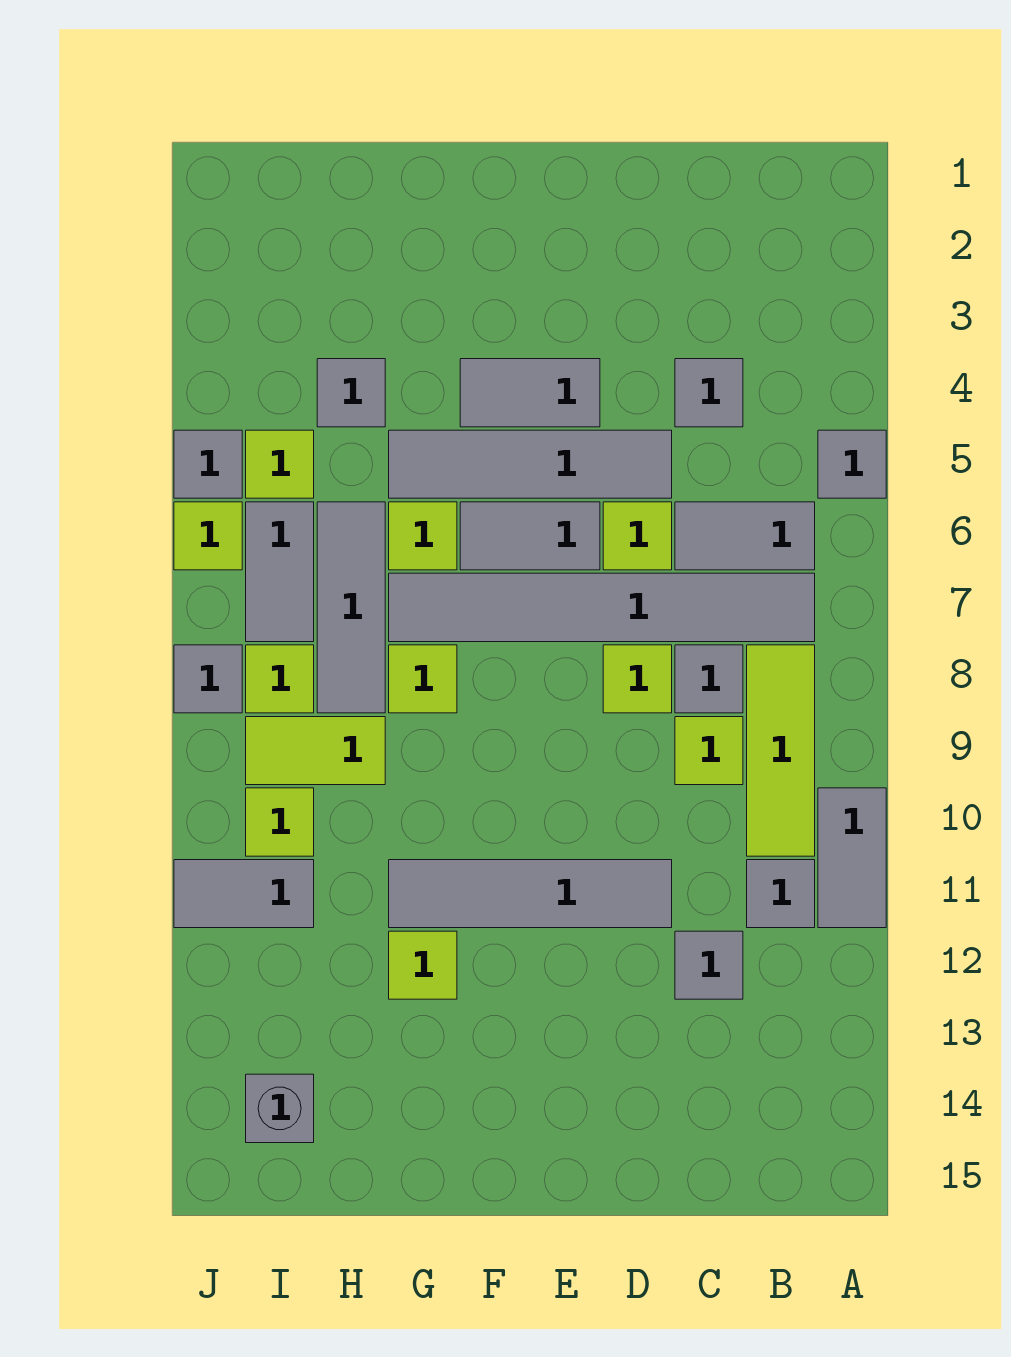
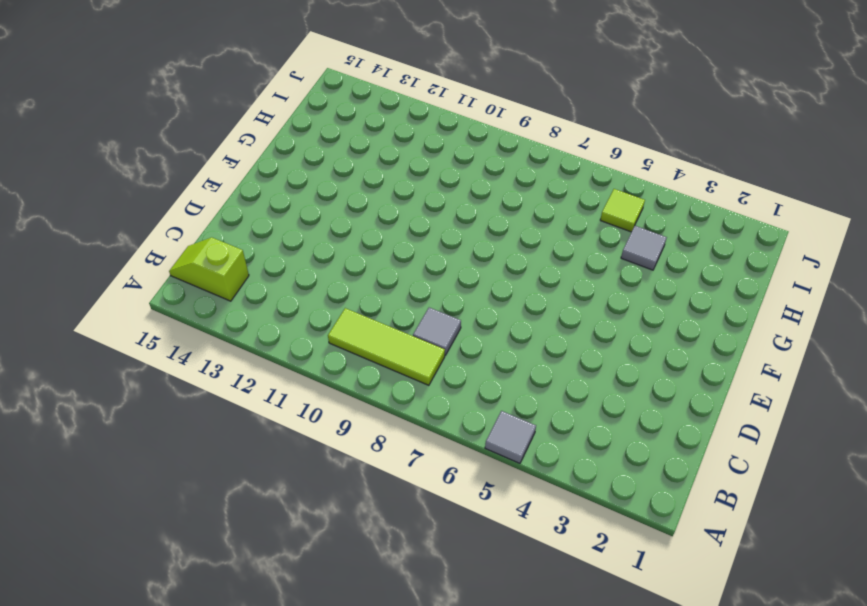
lime slope B14:B15 level 1 top 14 -> none
none -> grey tile A10:A11 level 1
none -> grey tile B6:C6 level 1
none -> grey tile B7:G7 level 1
none -> grey tile B11 level 1

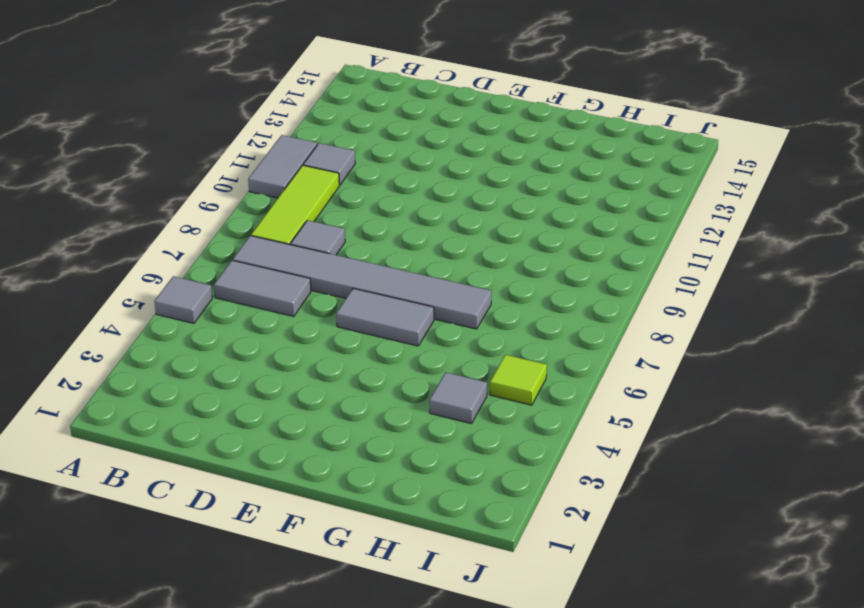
none -> grey tile C4 level 1
none -> lime tile C9 level 1
none -> grey tile C12 level 1
none -> grey tile D5:G5 level 1

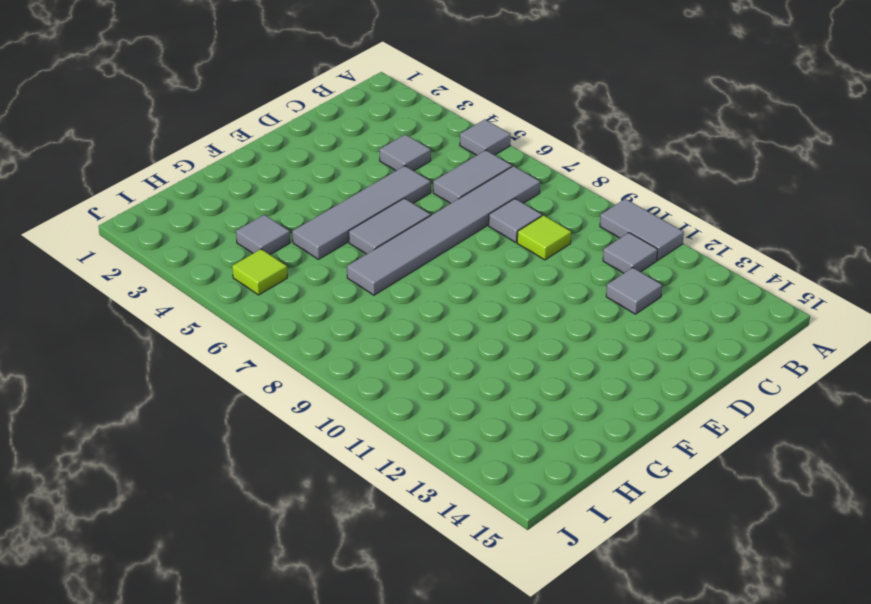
none -> lime tile B8:B10 level 1
none -> lime tile D6 level 1
none -> lime tile D8 level 1
none -> grey tile D11:G11 level 1

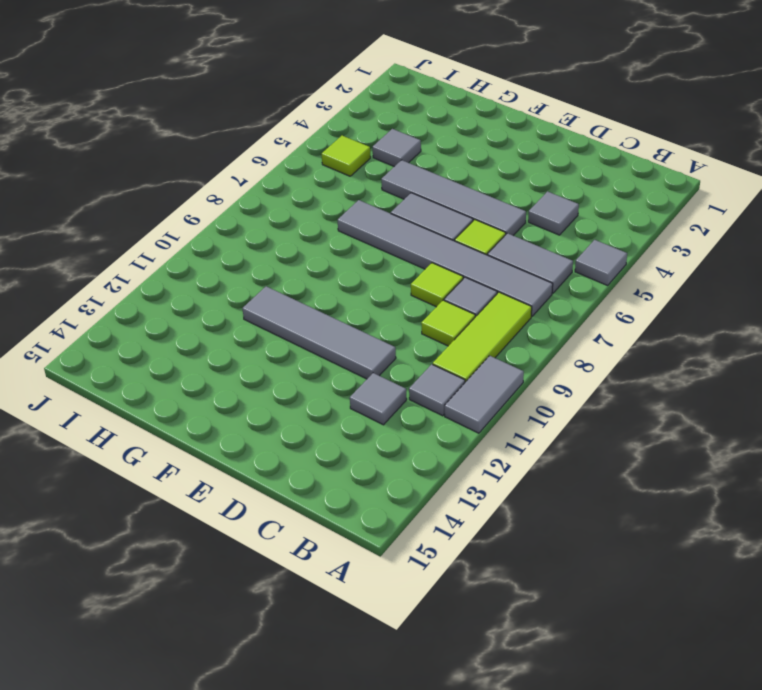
none -> grey tile E4:F4 level 1
none -> lime tile G6 level 1
none -> lime tile G8 level 1
none -> lime tile G12 level 1

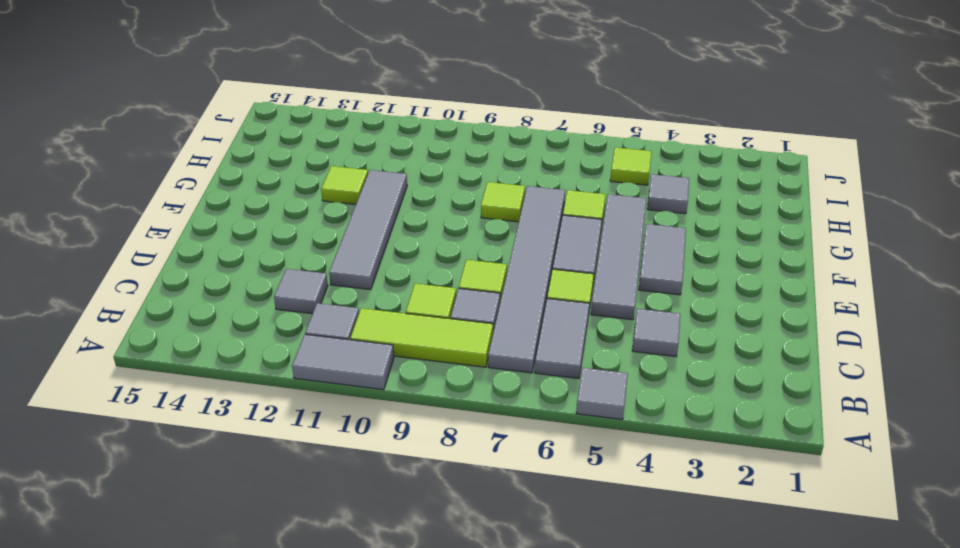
none -> grey tile H6:H8 level 1
none -> lime tile H9:I9 level 1
none -> grey tile I6:I7 level 1
none -> lime tile I8 level 1

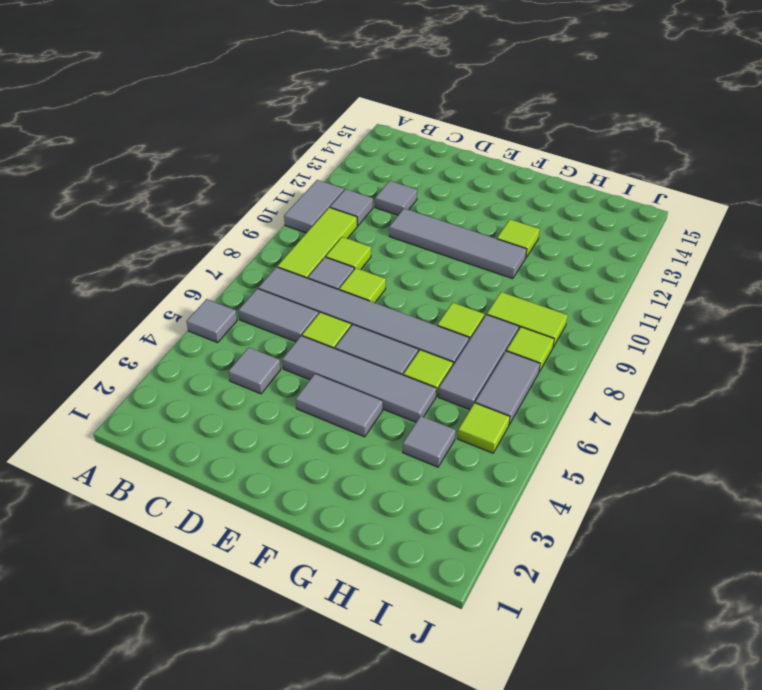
none -> lime tile I10 level 1
none -> grey tile I11:J11 level 1
none -> grey brick I14 level 1
none -> grey tile J5 level 1

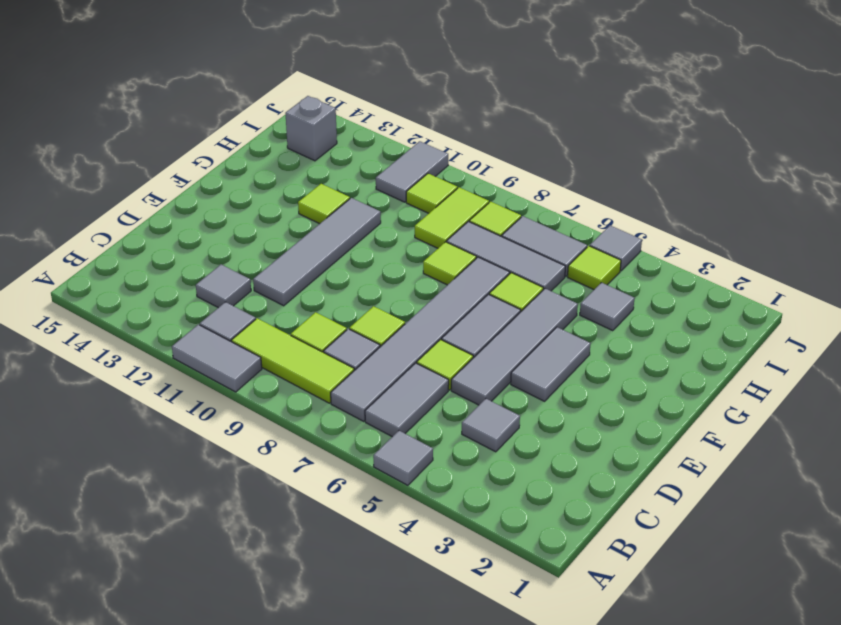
none -> lime tile J6 level 1
none -> grey tile J8 level 1

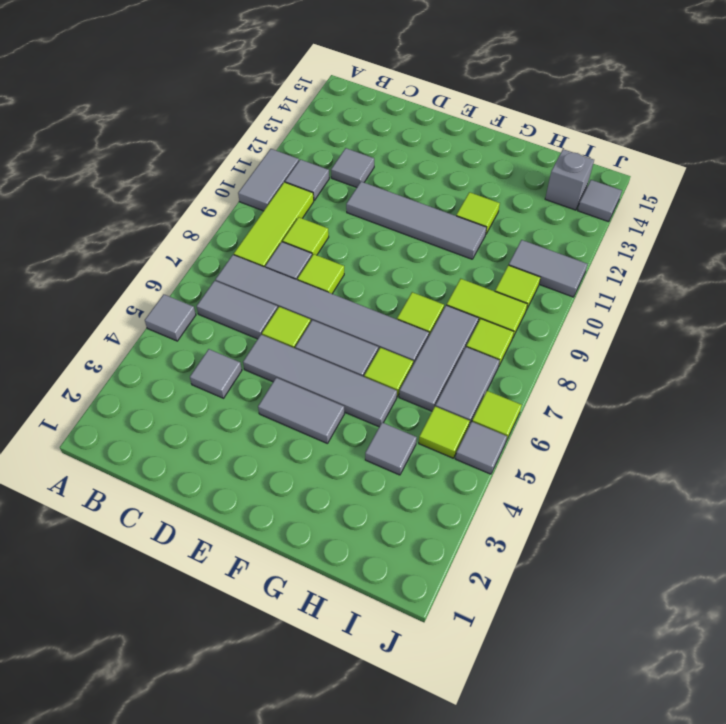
grey tile J14 level 1 -> grey tile J8 level 1

